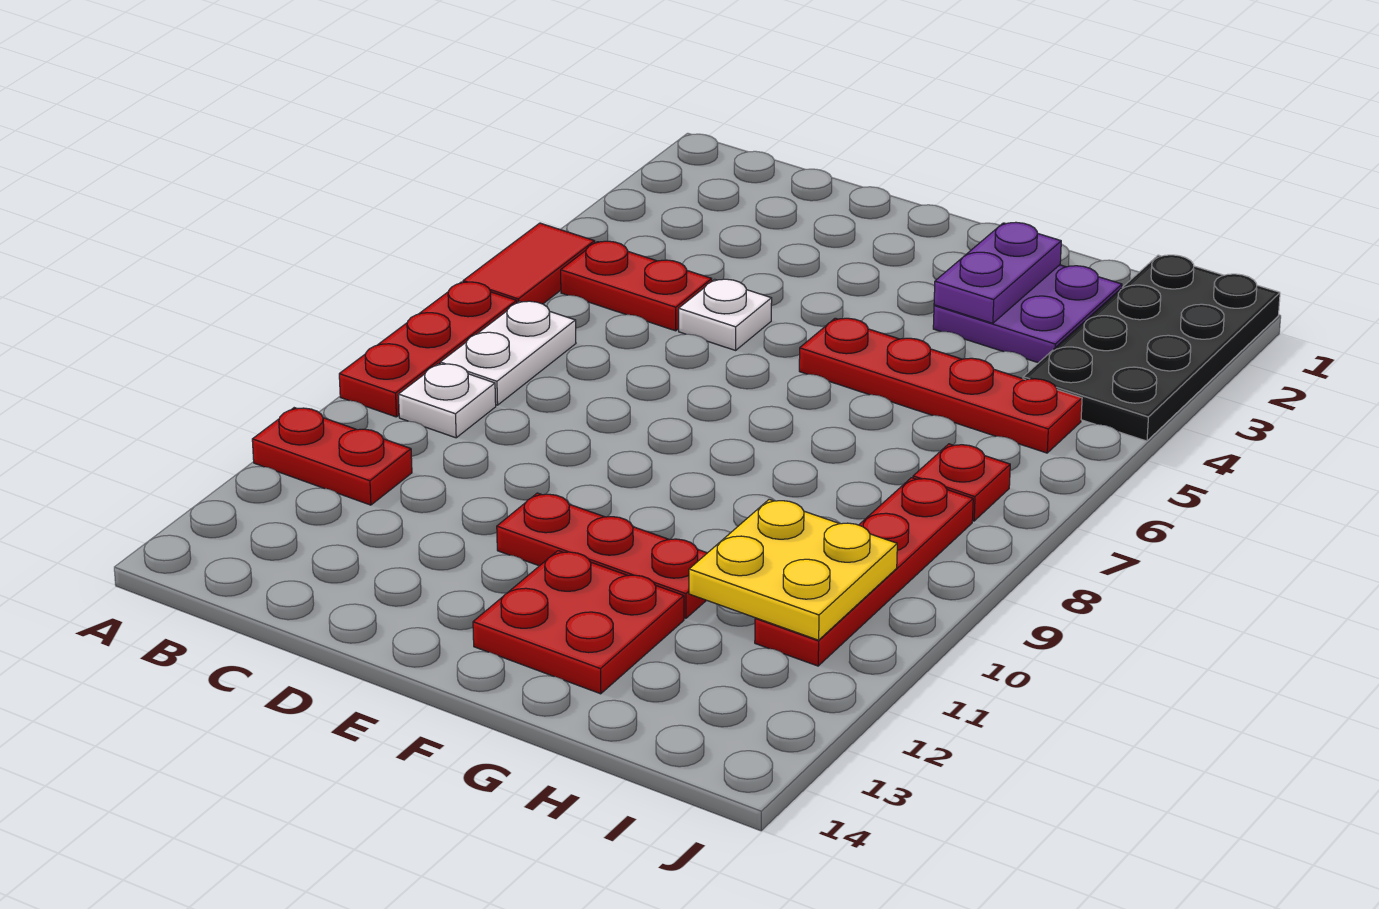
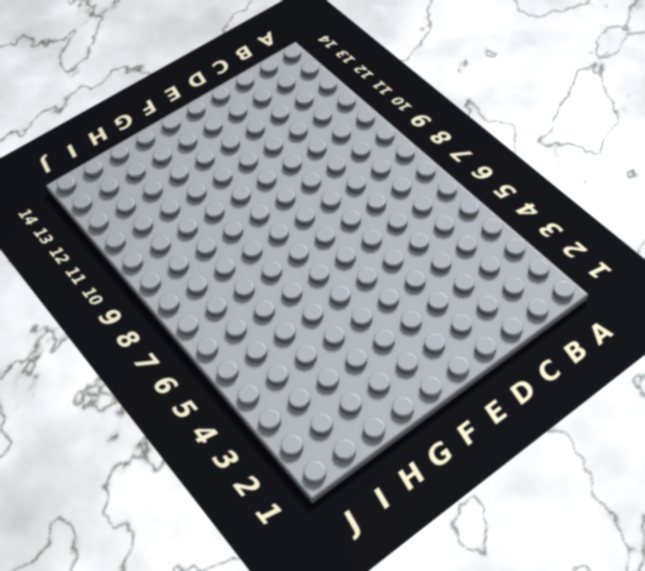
none -> red tile A5:A6 level 1
none -> red plate A7:A9 level 1
none -> red plate A11:B11 level 1

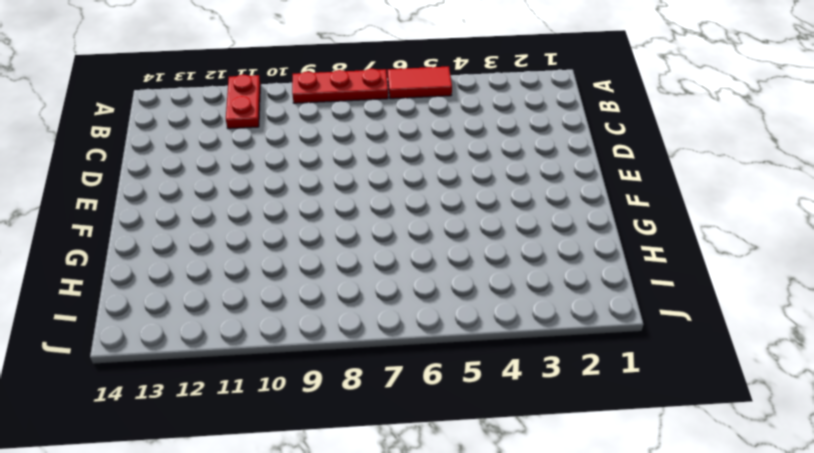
none -> red plate B5:C5 level 1
none -> white plate B7:B8 level 1
none -> white plate B9 level 1

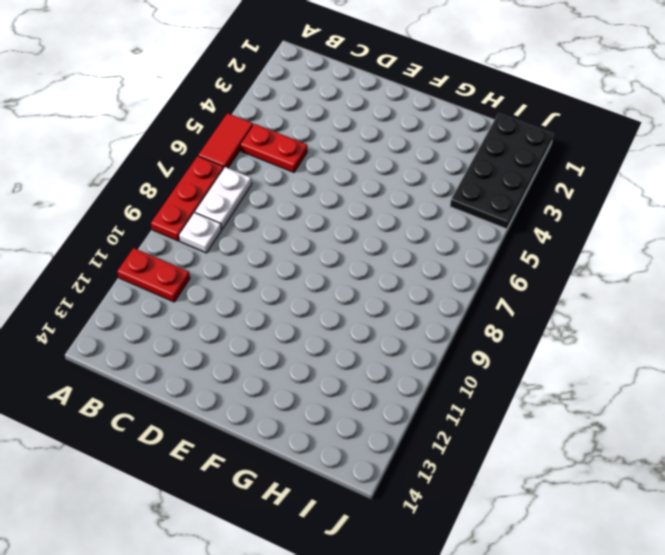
none -> white plate D5 level 1
none -> red plate E11:G11 level 1
none -> red plate F5:I5 level 1

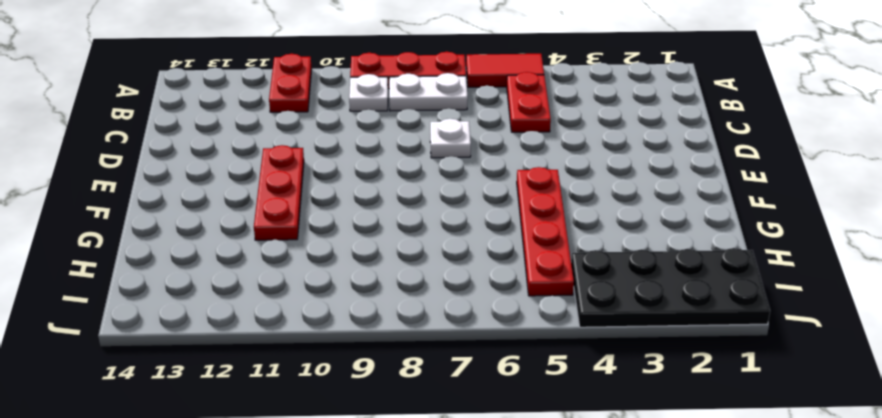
white plate D7 level 1 -> white plate D5 level 1
none -> red plate F12:G13 level 1
none -> purple plate G2:H3 level 1
none -> red plate I7 level 1

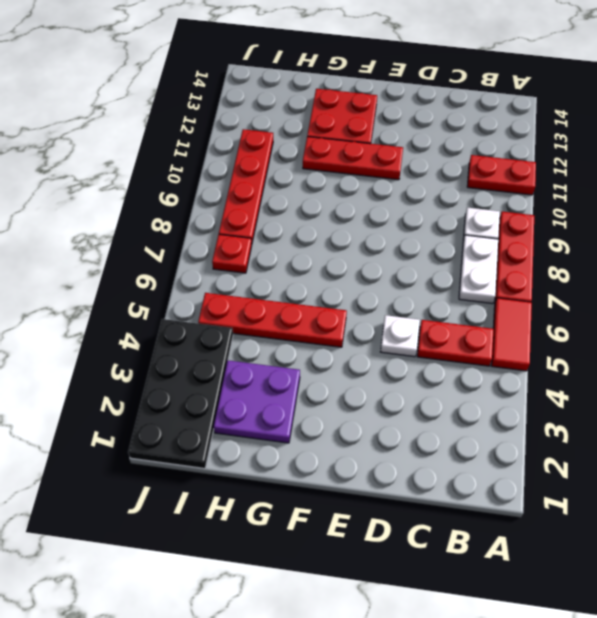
none -> purple plate G2:G3 level 2
none -> yellow plate H10:I11 level 2

